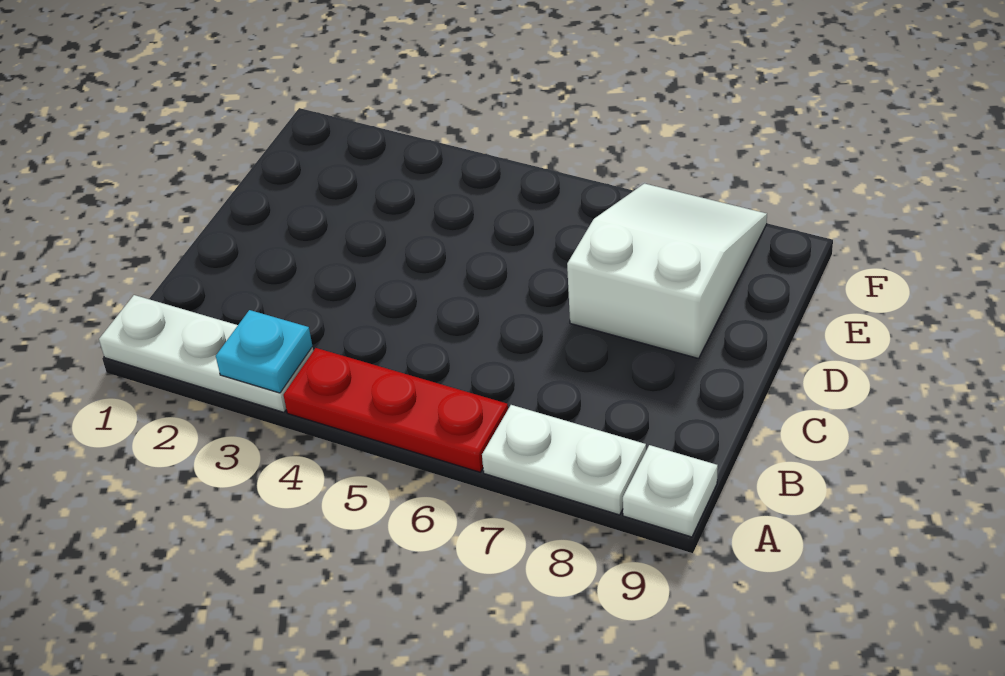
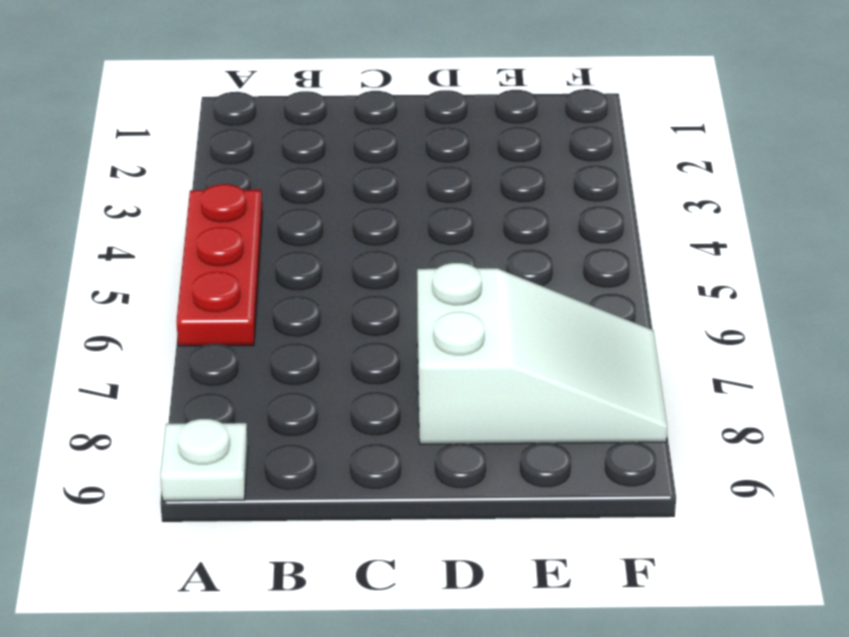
none -> white plate A1:A3 level 1
none -> white plate A7:A8 level 1

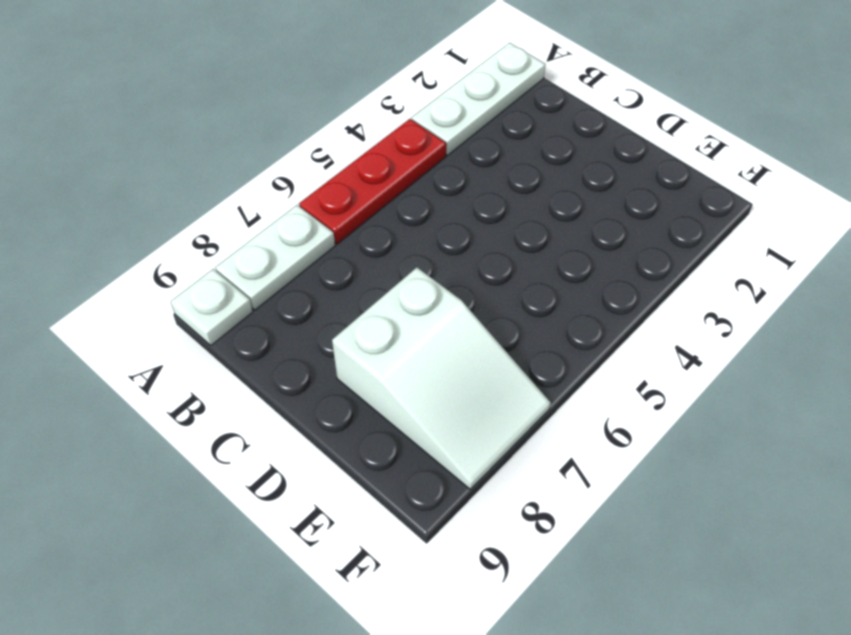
none -> cyan plate A3 level 2

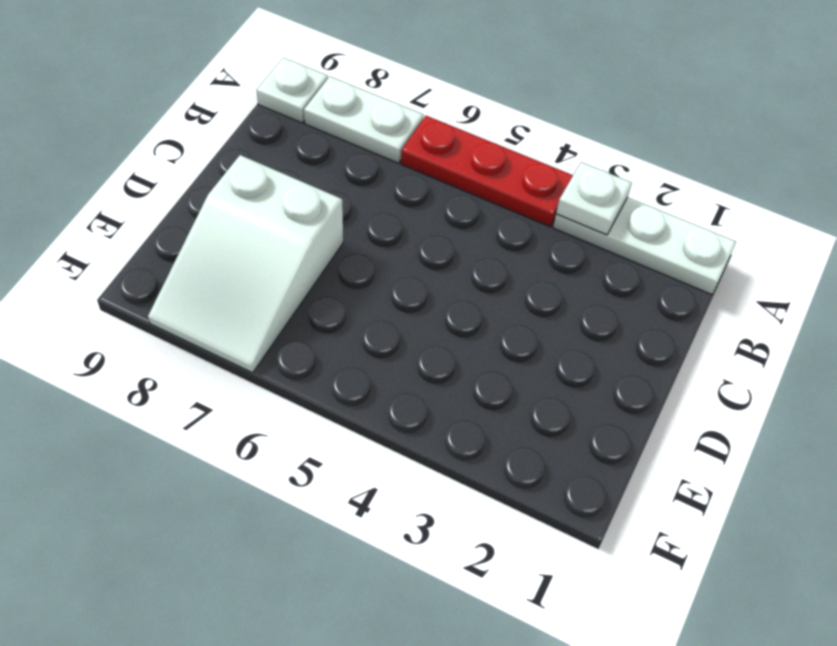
white plate A3 level 2 -> cyan plate A3 level 2

